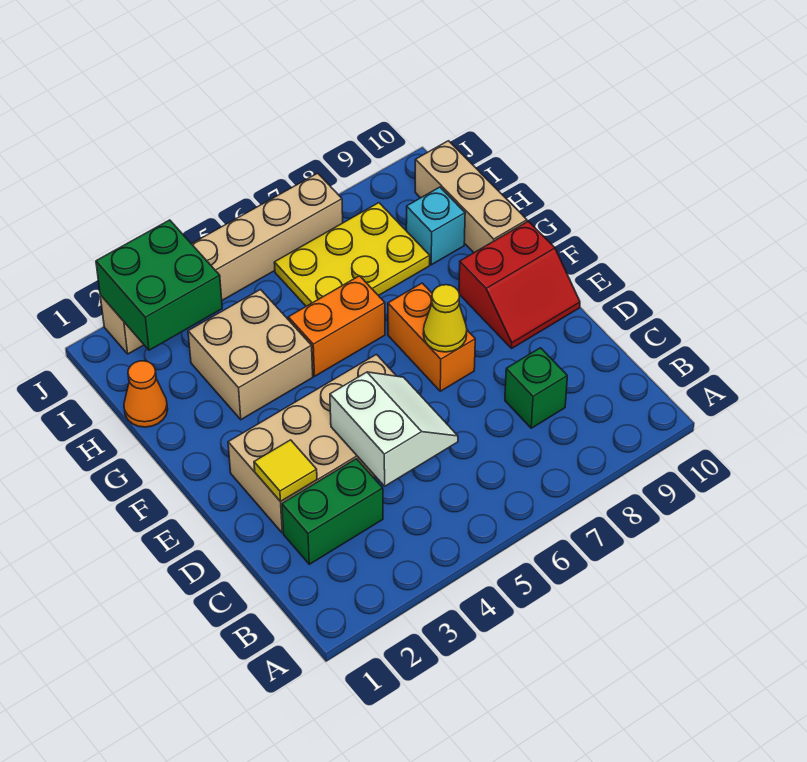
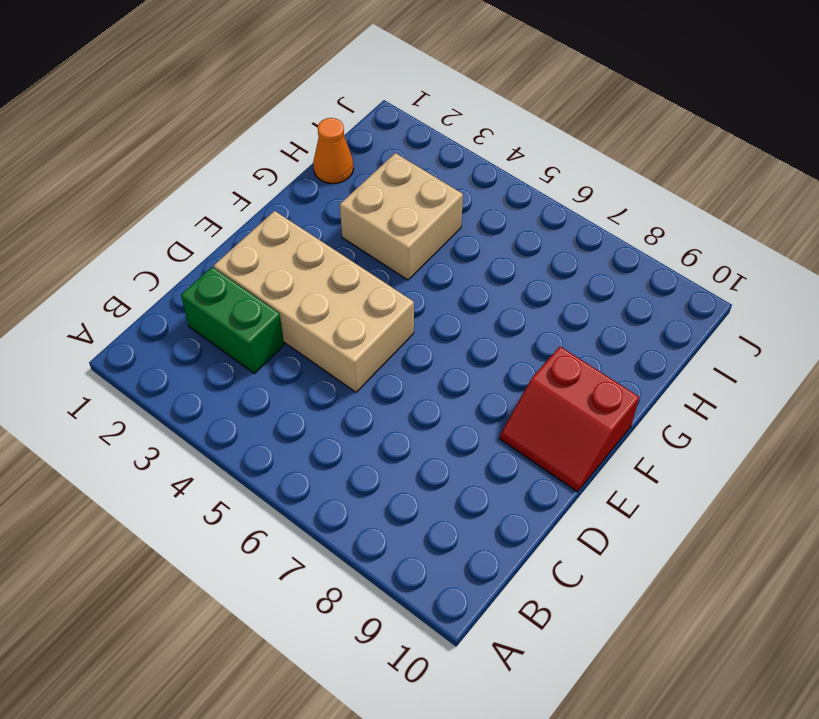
none -> green brick C8 level 1
none -> orange brick E7:F7 level 1
none -> orange brick G5:G6 level 1

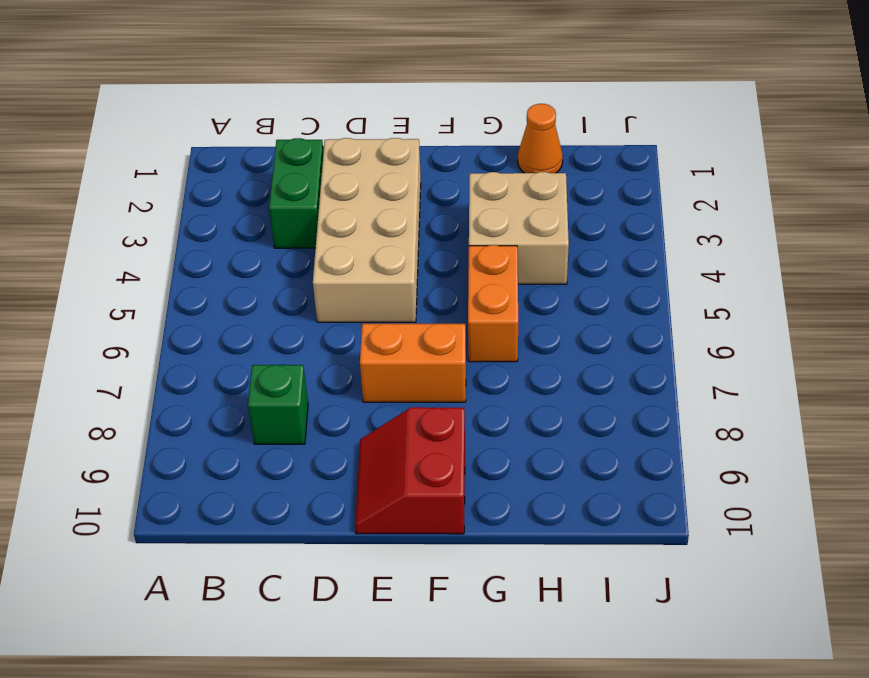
none -> tan brick G10:I10 level 1
none -> yellow plate H6:I8 level 1
none -> cyan brick H9 level 1

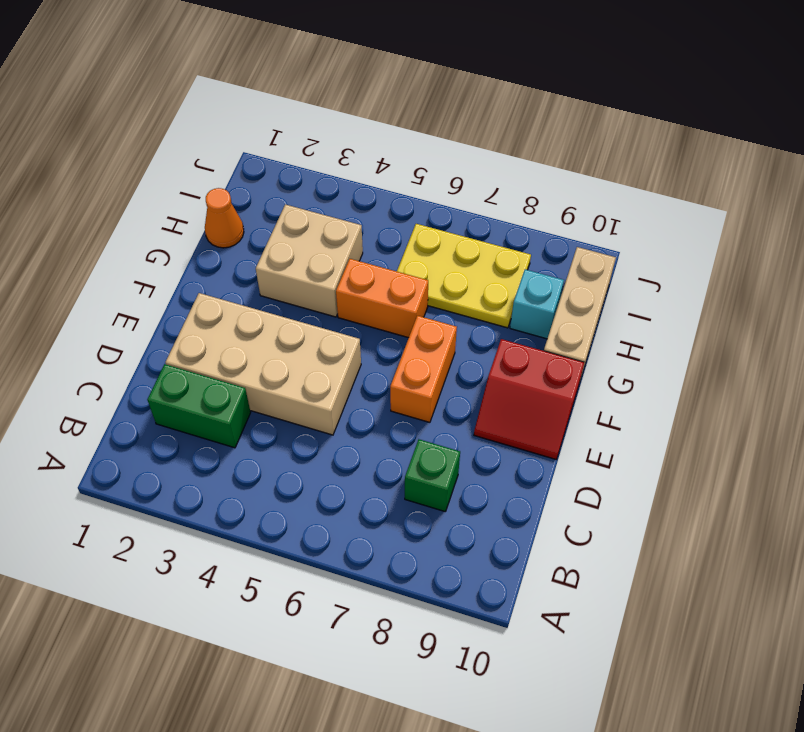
none -> tan brick J2:J7 level 1
none -> white slope C4:D5 level 2 top 4
none -> yellow tile D2 level 2

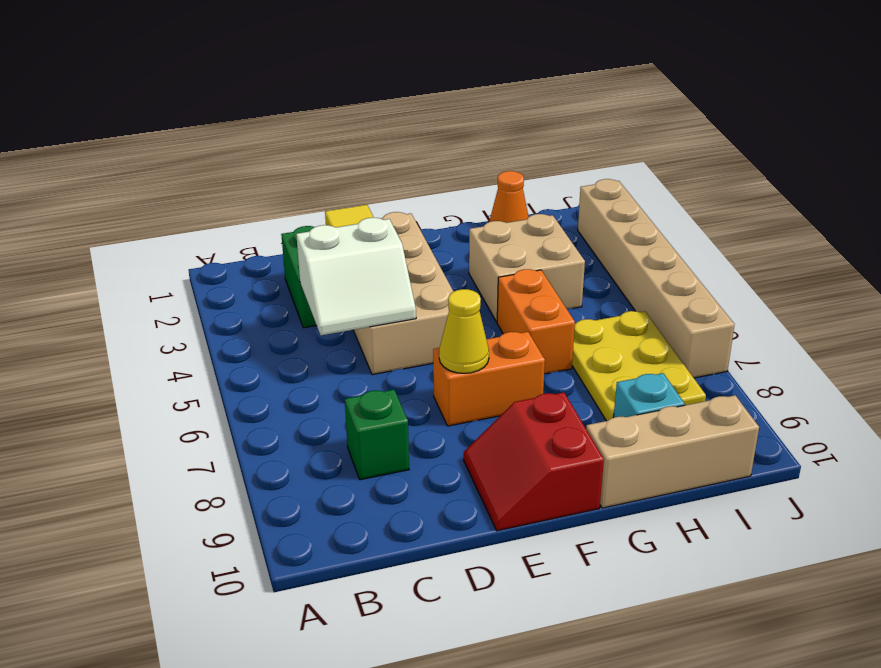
none -> green brick I2:J3 level 2

